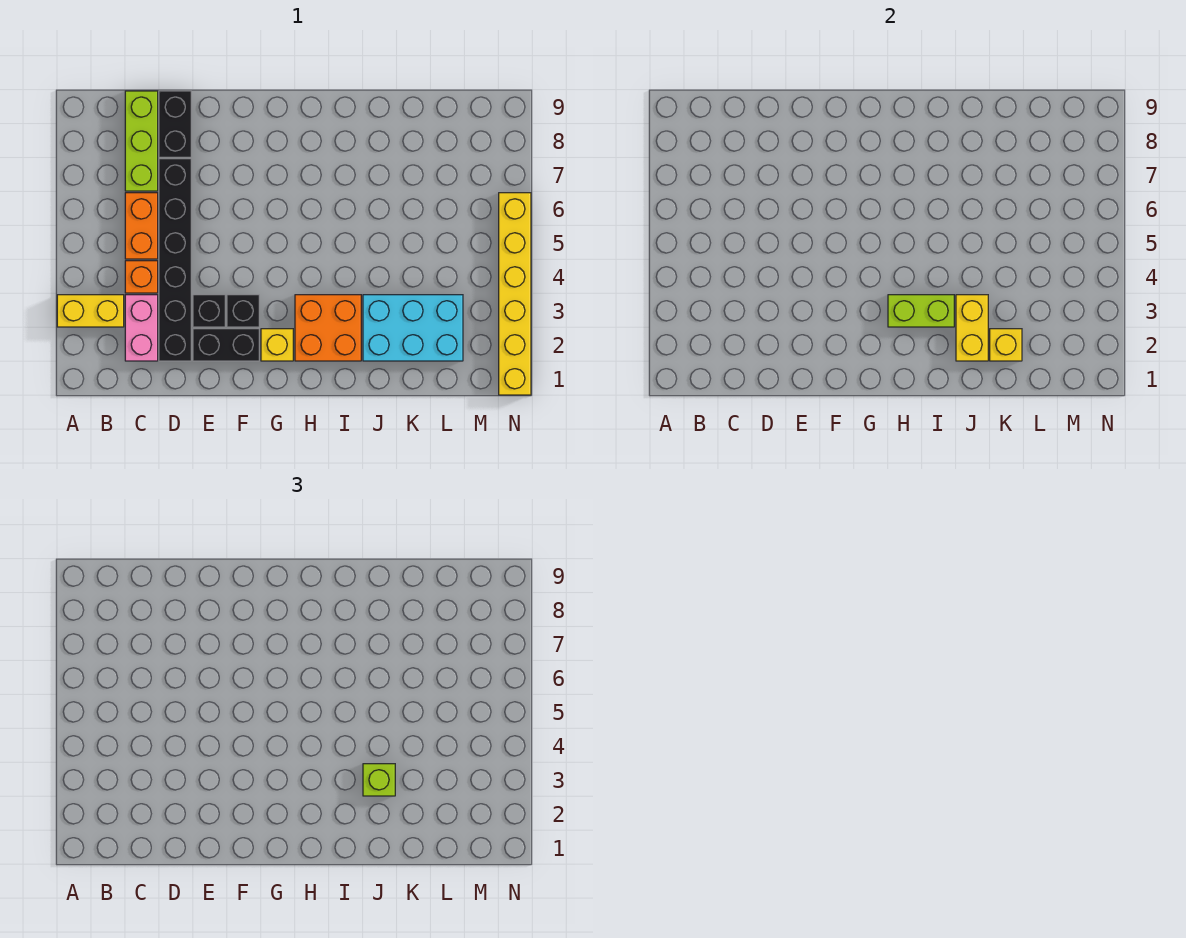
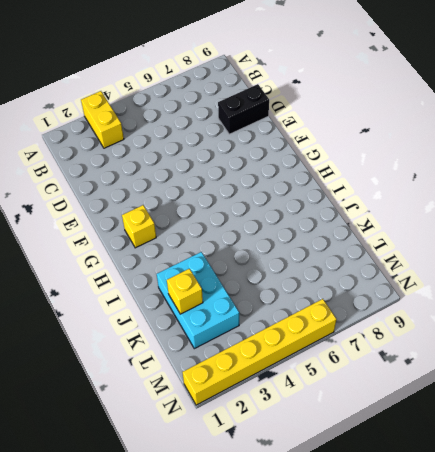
none -> pink brick C2:C3 level 1
none -> orange brick C4 level 1
none -> orange brick C5:C6 level 1

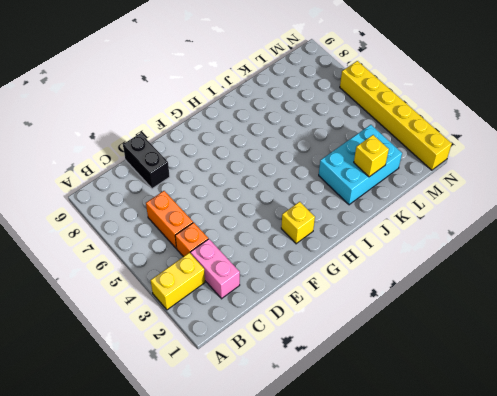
none -> lime brick C7:C9 level 1
none -> black brick D2:D7 level 1
none -> black brick E2:F2 level 1

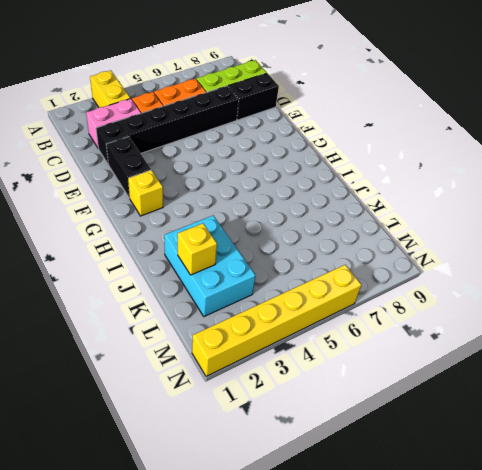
none -> black brick E3 level 1
none -> black brick F3 level 1
none -> orange brick H2:I3 level 1

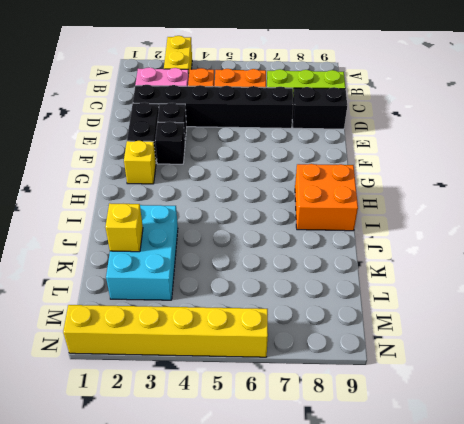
orange brick H8:I9 level 1 -> orange brick H2:I3 level 1
none -> lime brick H3:I3 level 2
none -> yellow brick J2:J3 level 2
none -> lime brick J3 level 3

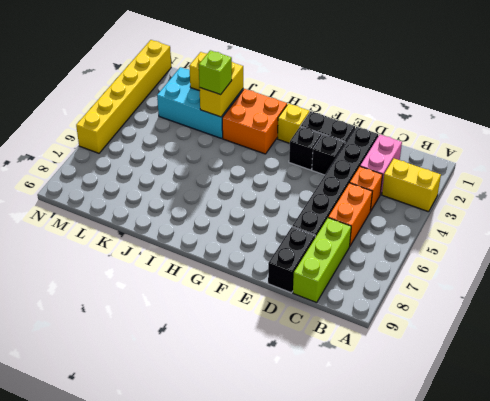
none -> lime brick H3:I3 level 2

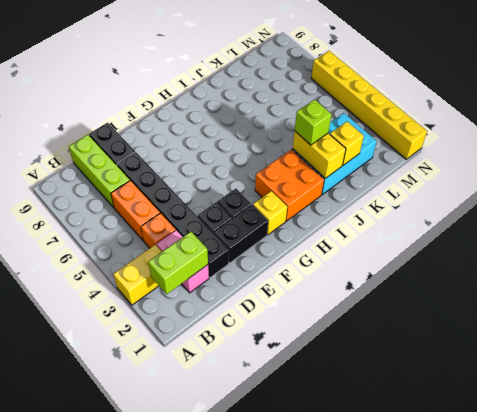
lime brick B2:C2 level 2 -> lime brick H3:I3 level 2

